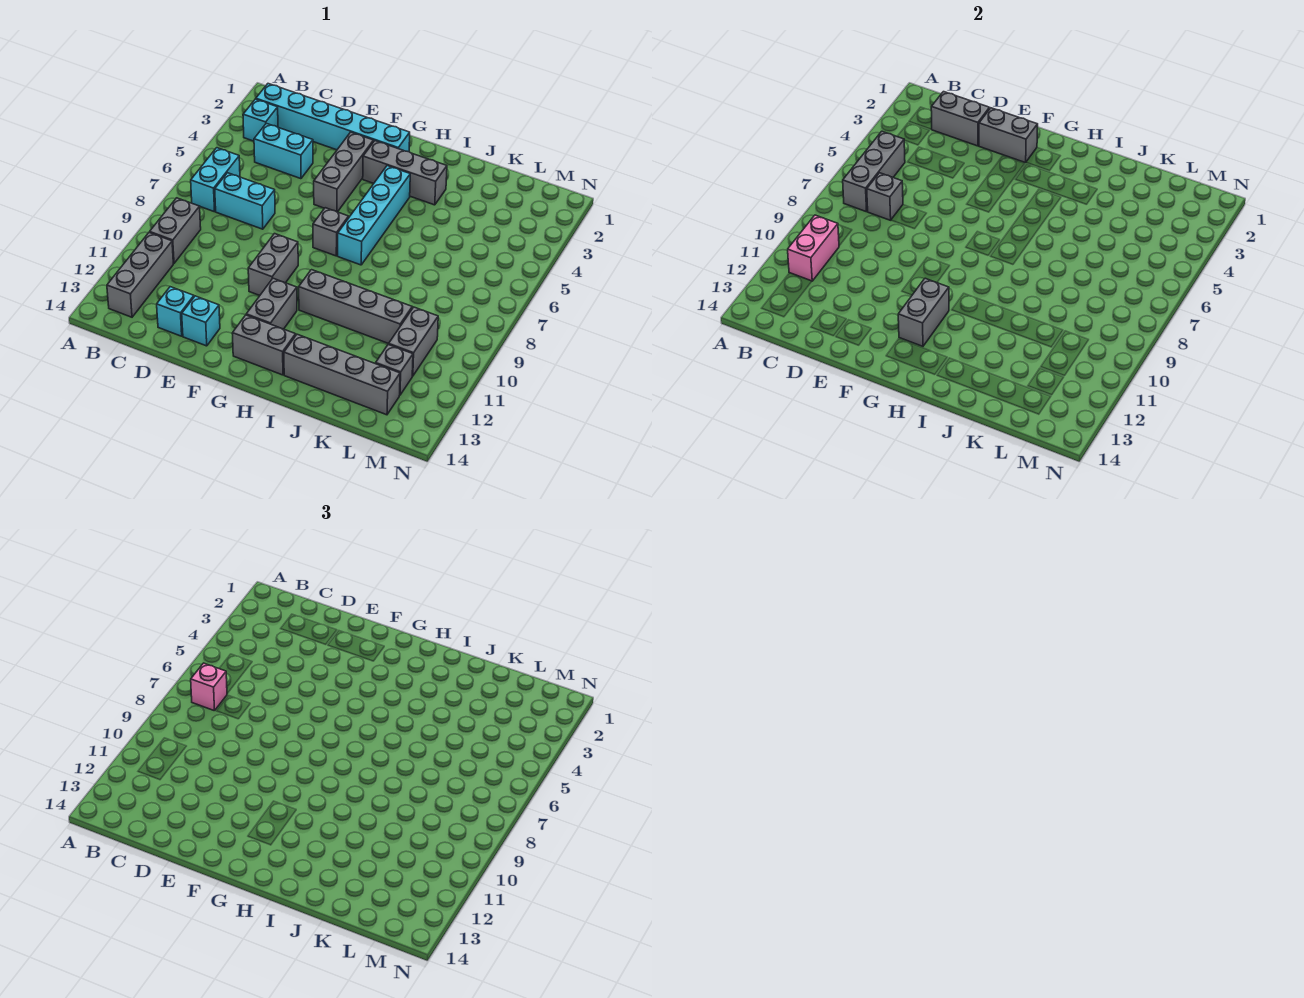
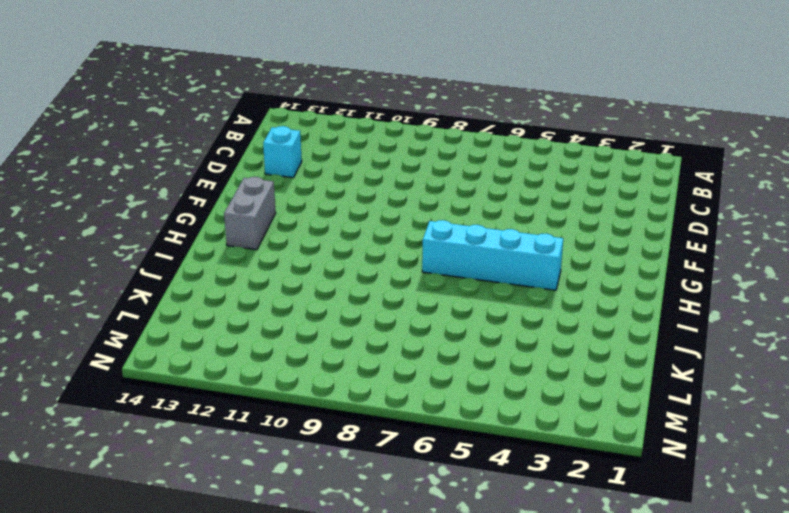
none -> cyan brick B2:G2 level 1
none -> cyan brick B3 level 1
none -> cyan brick B6:B7 level 1

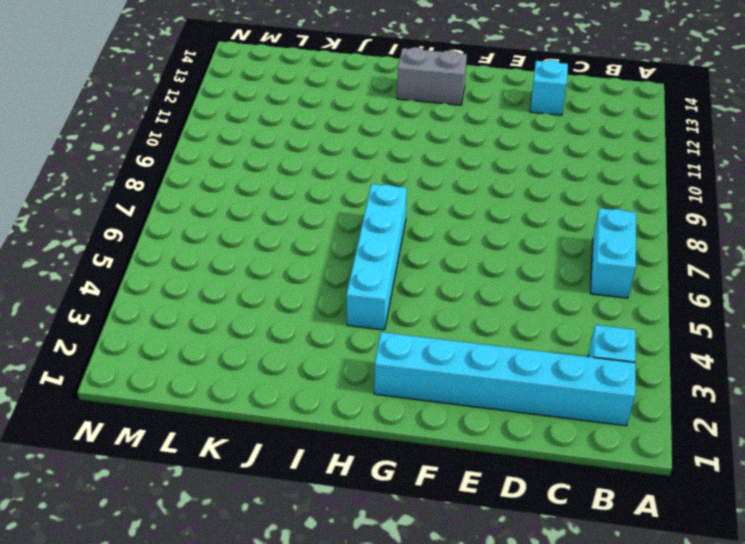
none -> grey brick B9:B10 level 1
none -> grey brick B11:B13 level 1
none -> cyan brick C4:D4 level 1

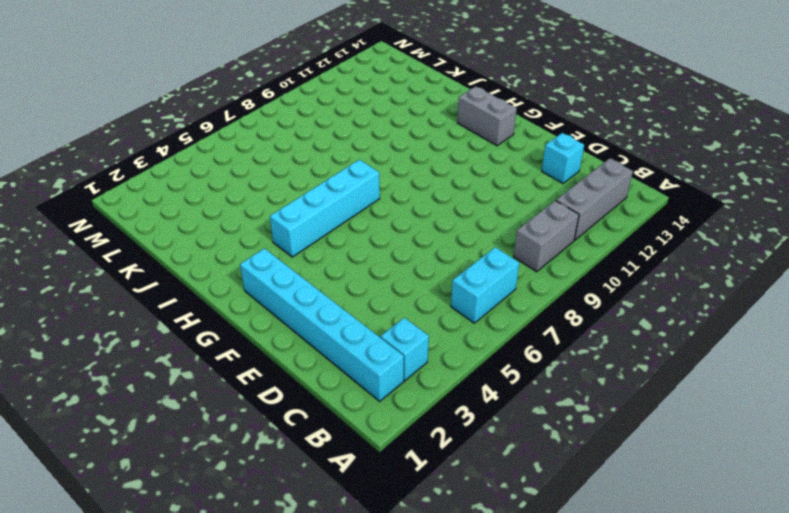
none -> cyan brick C4:D4 level 1
none -> cyan brick C7:D7 level 1
none -> cyan brick E13 level 1

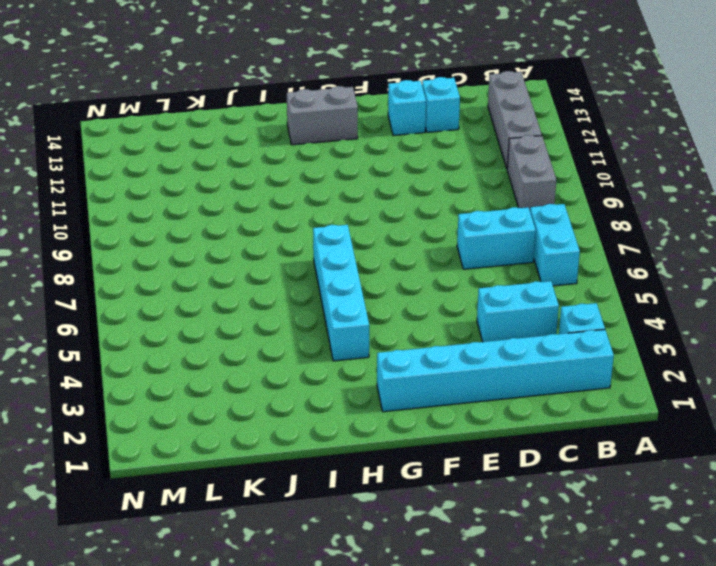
none -> grey brick F3:F5 level 1
none -> grey brick F9:F10 level 1
none -> grey brick G3:I3 level 1

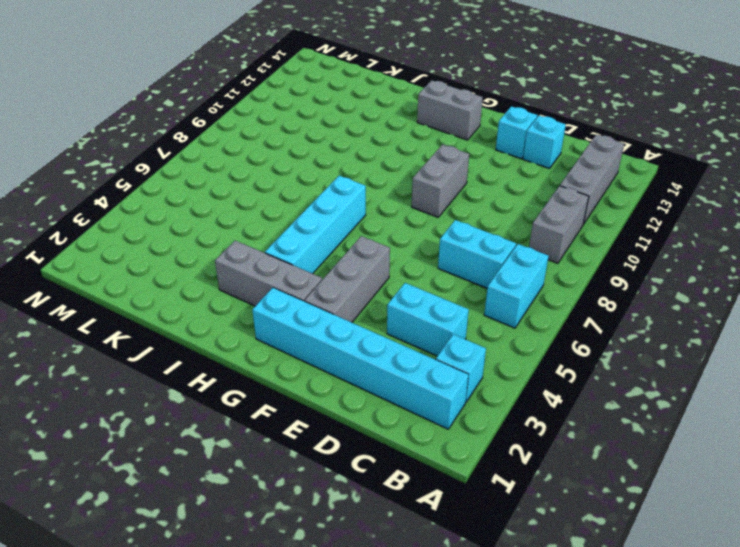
none -> grey brick G7 level 1
none -> grey brick G11:G12 level 1
none -> grey brick H10:K10 level 1

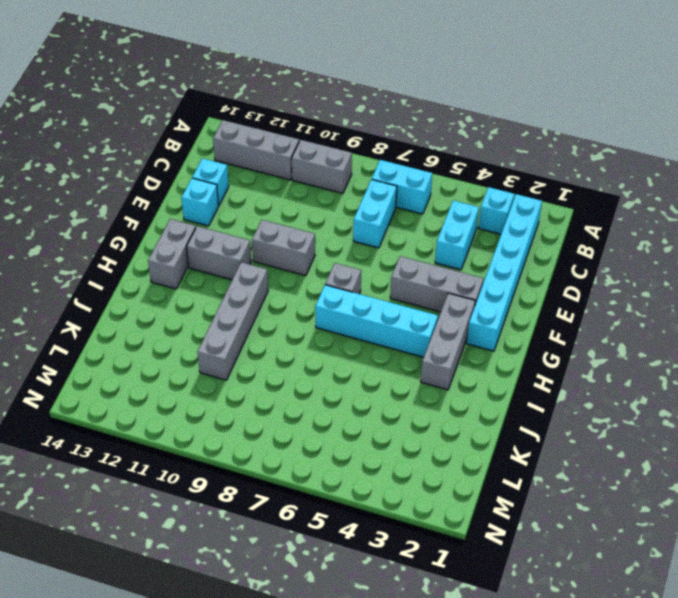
none -> grey brick I13:L13 level 1
none -> grey brick L10:L11 level 1
none -> grey brick L12 level 1

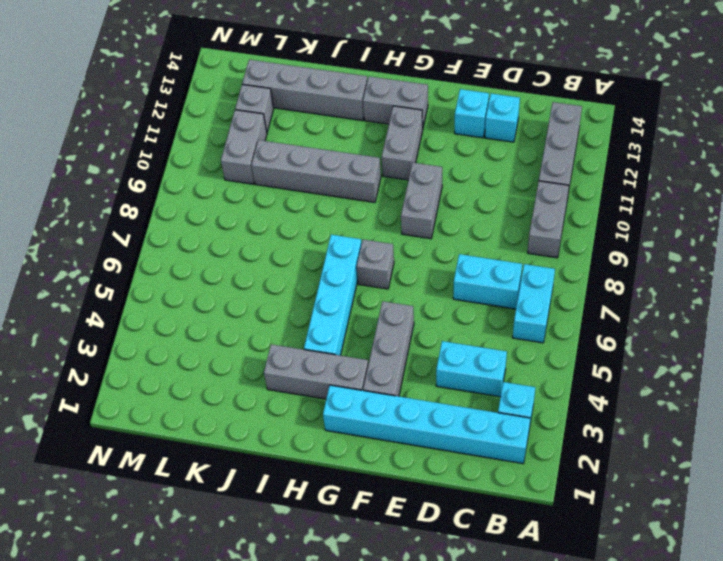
none -> grey brick B5:B7 level 2
none -> pink brick B10:B11 level 2
none -> grey brick C2:D2 level 2

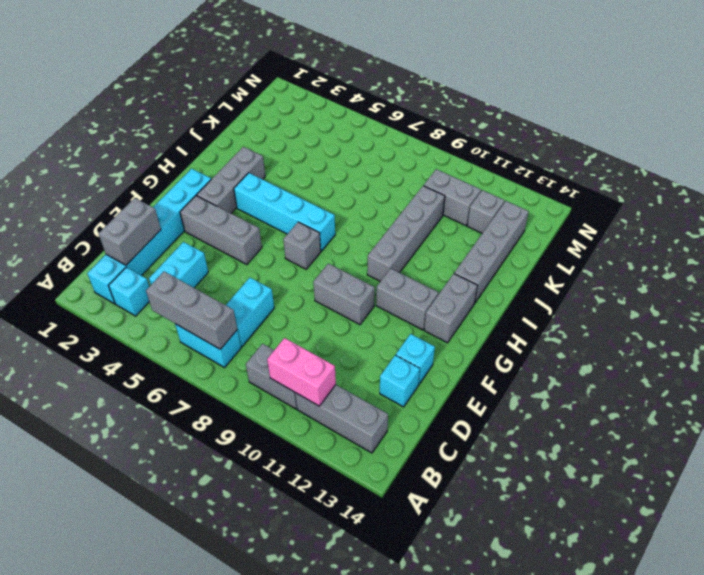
none -> grey brick C7 level 2
none -> grey brick E2:F2 level 2
none -> grey brick G11:G12 level 2

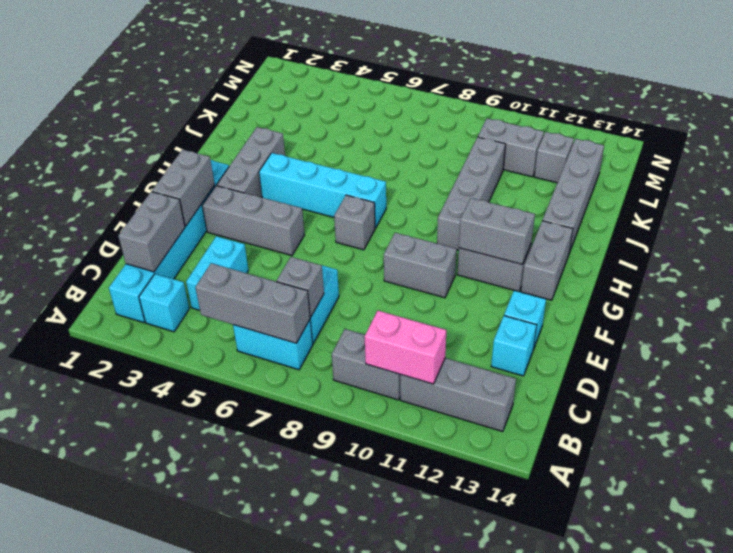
none -> pink brick B7 level 3

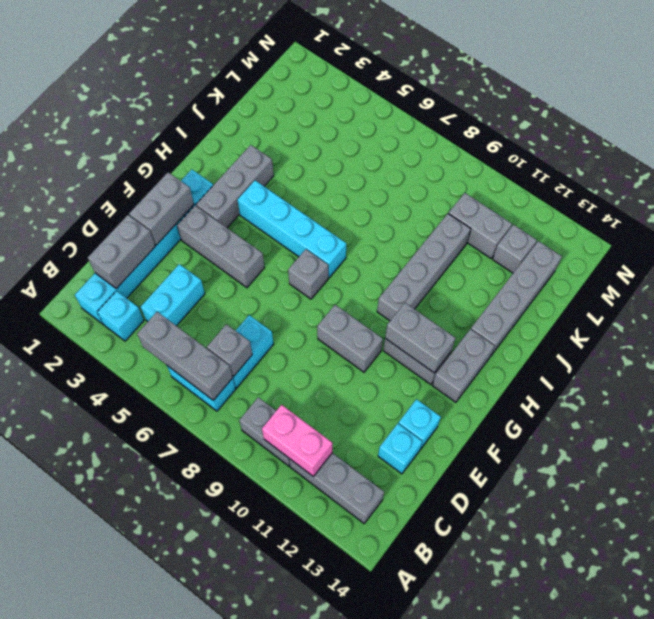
none -> pink brick B7 level 3

